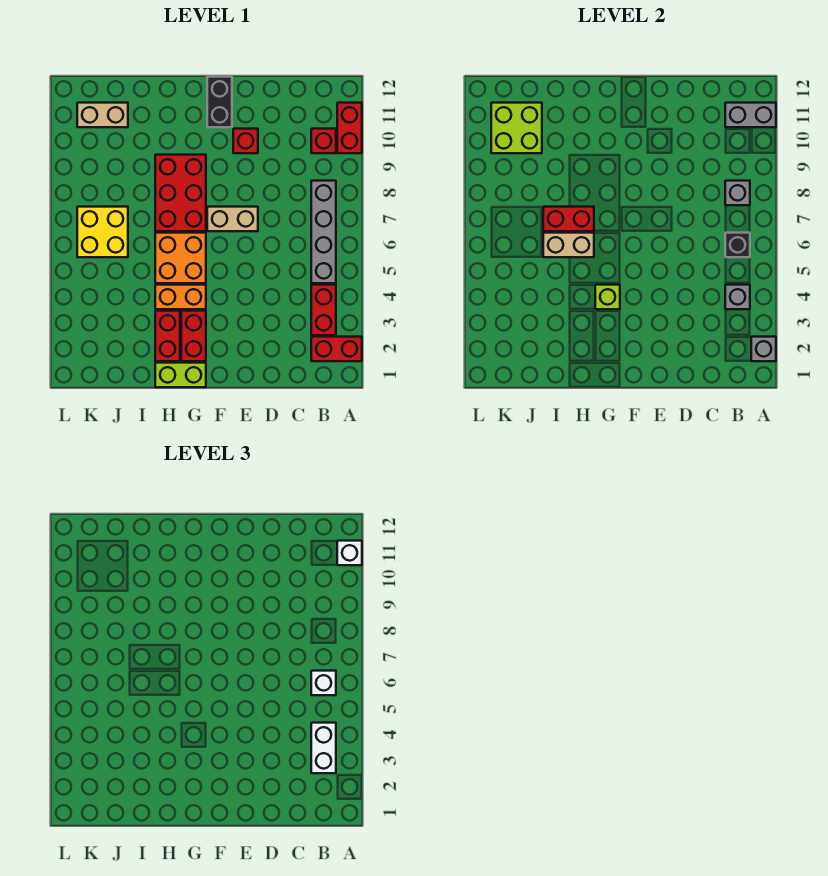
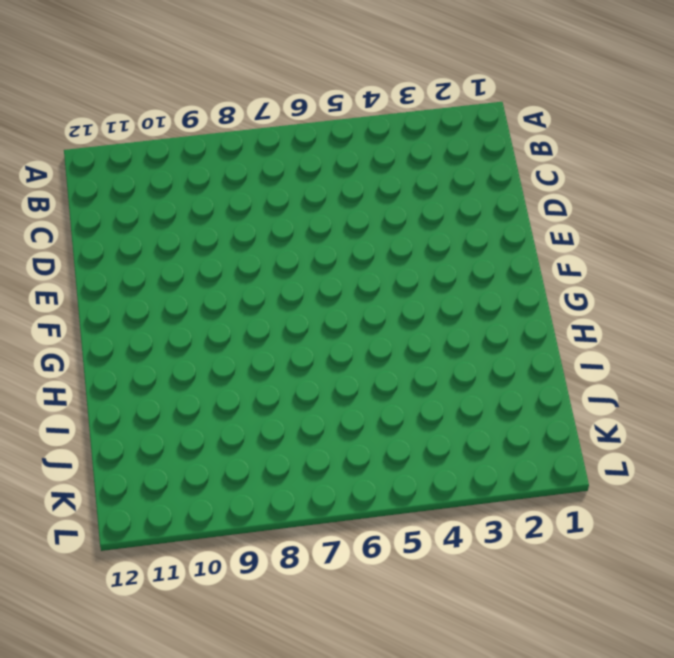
none -> red brick A2:B2 level 1
none -> red brick A10:A11 level 1
none -> red brick B3:B4 level 1

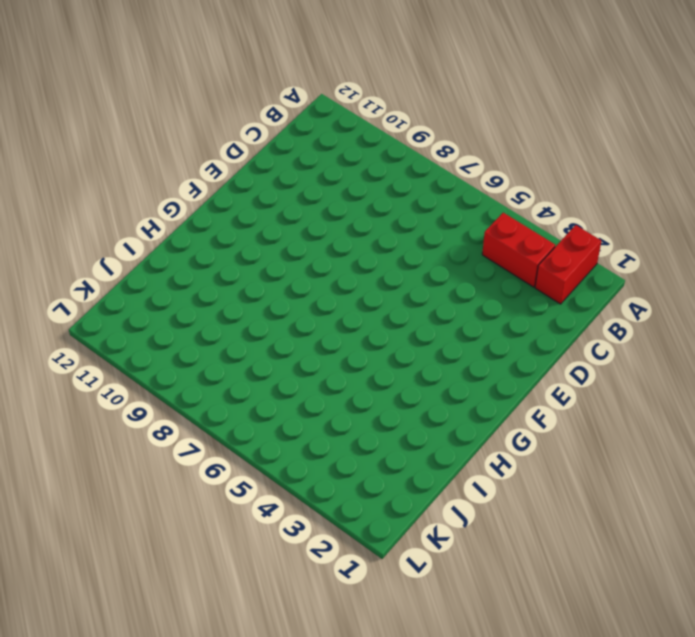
none -> red brick A10:A11 level 1
none -> grey brick B5:B8 level 1
none -> red brick B10 level 1

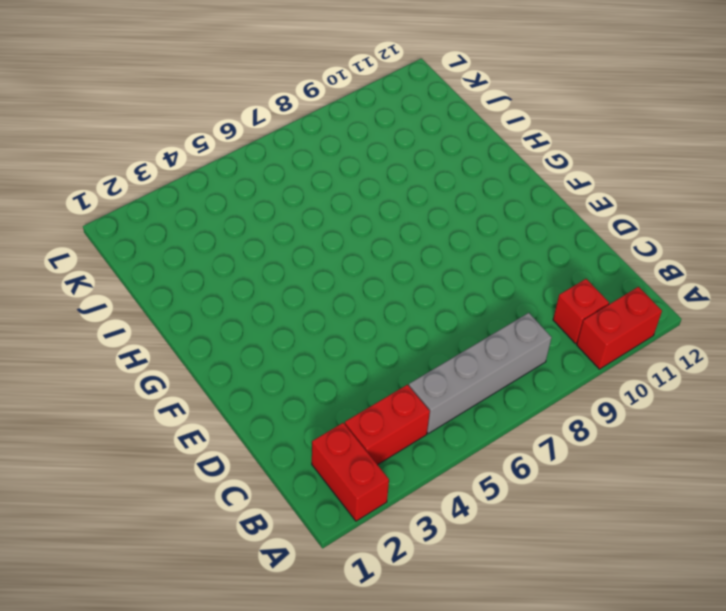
none -> tan brick E7:F7 level 1
none -> red brick E10 level 1
none -> black brick F11:F12 level 1

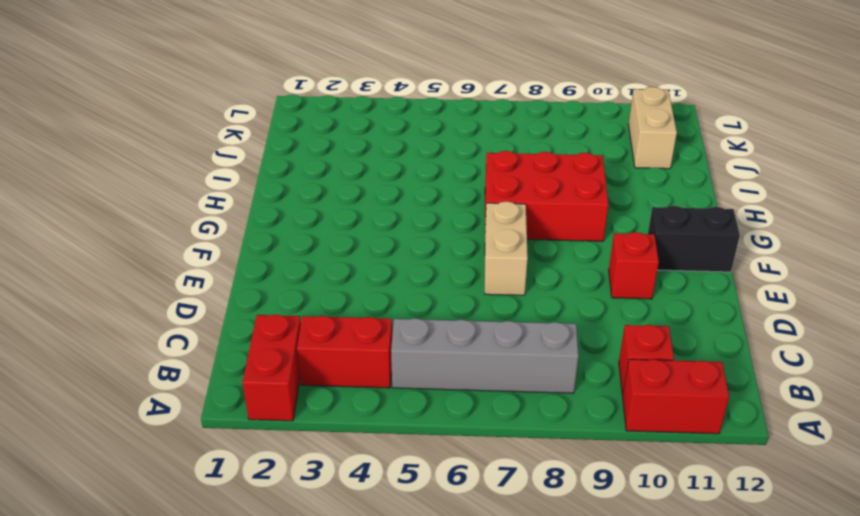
none -> lime brick G1:H1 level 1
none -> red brick G2:G3 level 1
none -> orange brick G4:H4 level 1

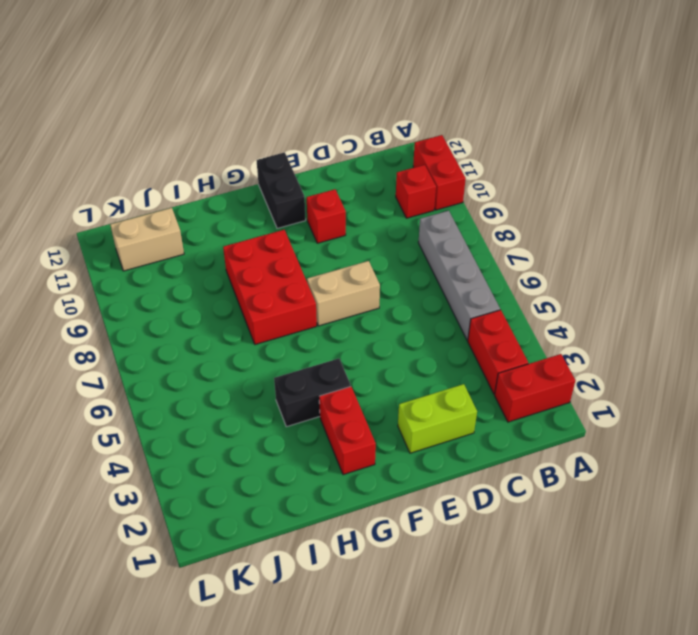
lime brick D2:E2 level 1 -> lime brick G1:H1 level 1
black brick G4:H4 level 1 -> orange brick G4:H4 level 1
none -> orange brick G5:H6 level 1
none -> red brick H2:H3 level 1
none -> yellow brick J6:K7 level 1

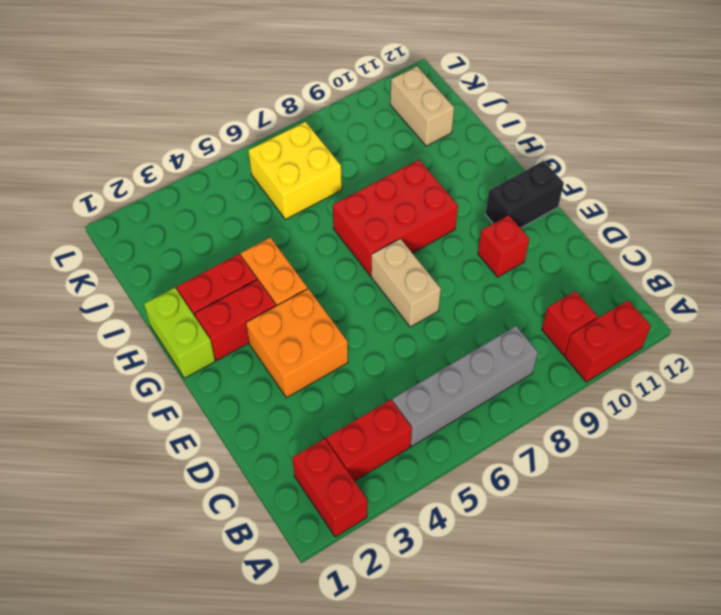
orange brick E3:F4 level 1 -> orange brick G5:H6 level 1
none -> grey brick A2 level 2
none -> grey brick A11:B11 level 2
none -> grey brick B4 level 2

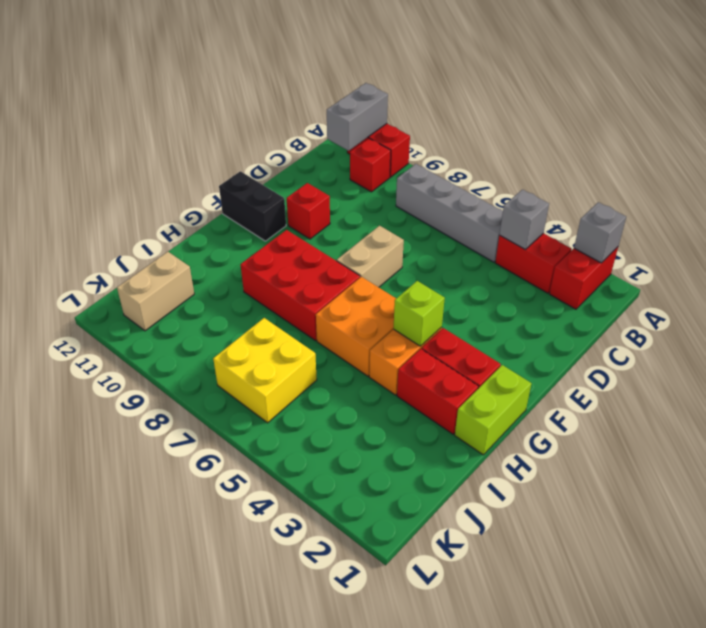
none -> black brick B6 level 2
none -> grey brick B8 level 2
none -> tan brick H6:I6 level 2

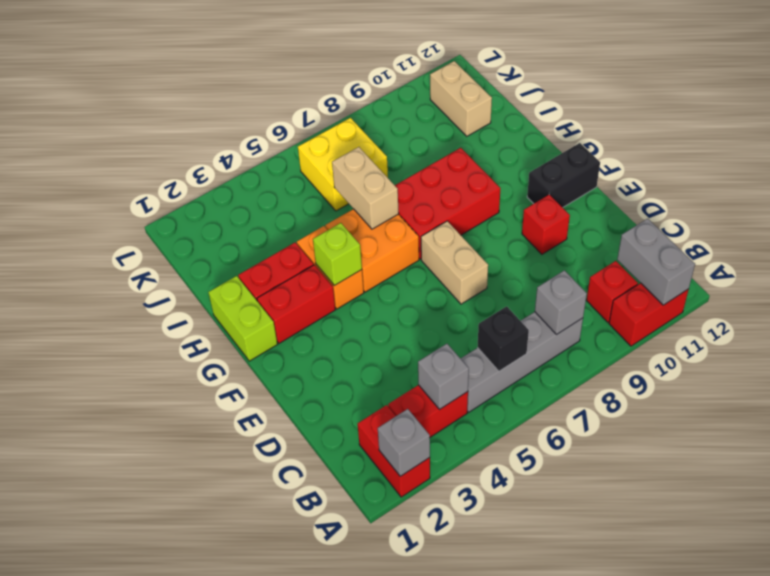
none -> red brick H7:I7 level 2
none -> lime brick J10:K11 level 2
none -> white brick A11 level 3

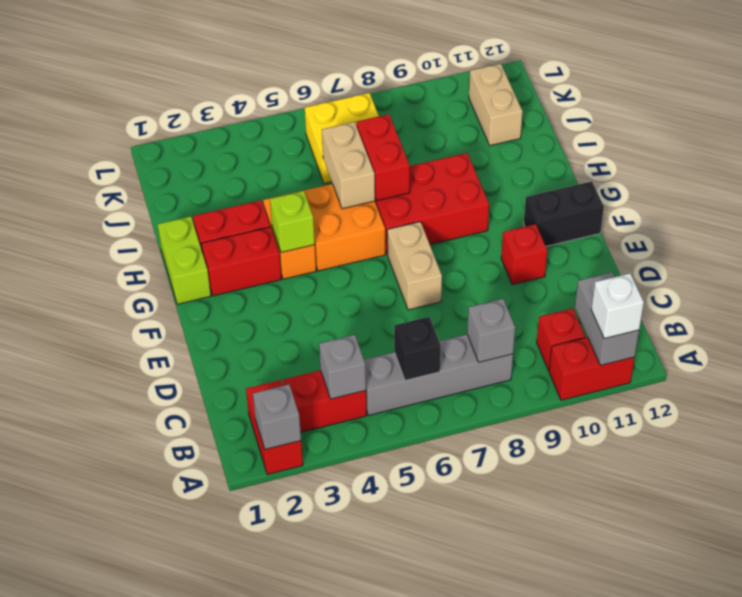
none -> lime brick J10:K11 level 2
none -> white brick B3:B4 level 3
none -> white brick B6 level 3

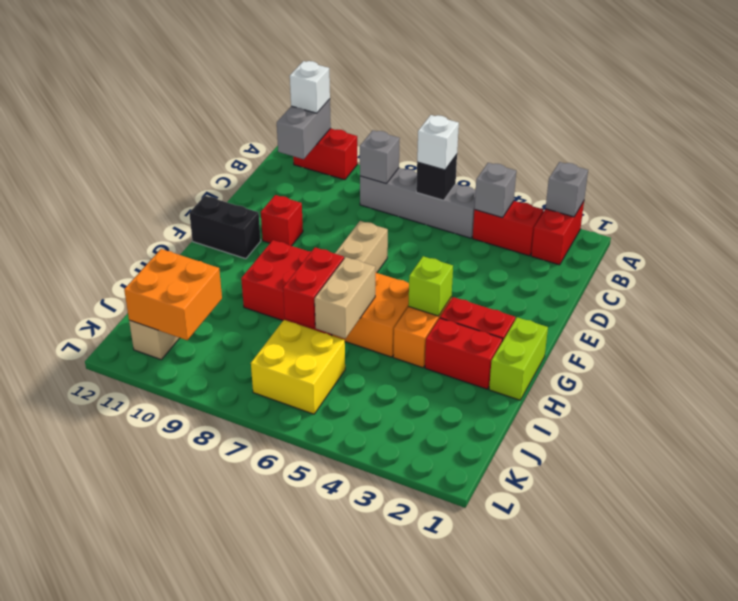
orange brick J10:K11 level 2 -> lime brick J10:K11 level 2
none -> red brick B10 level 1
none -> white brick B3:B4 level 3

